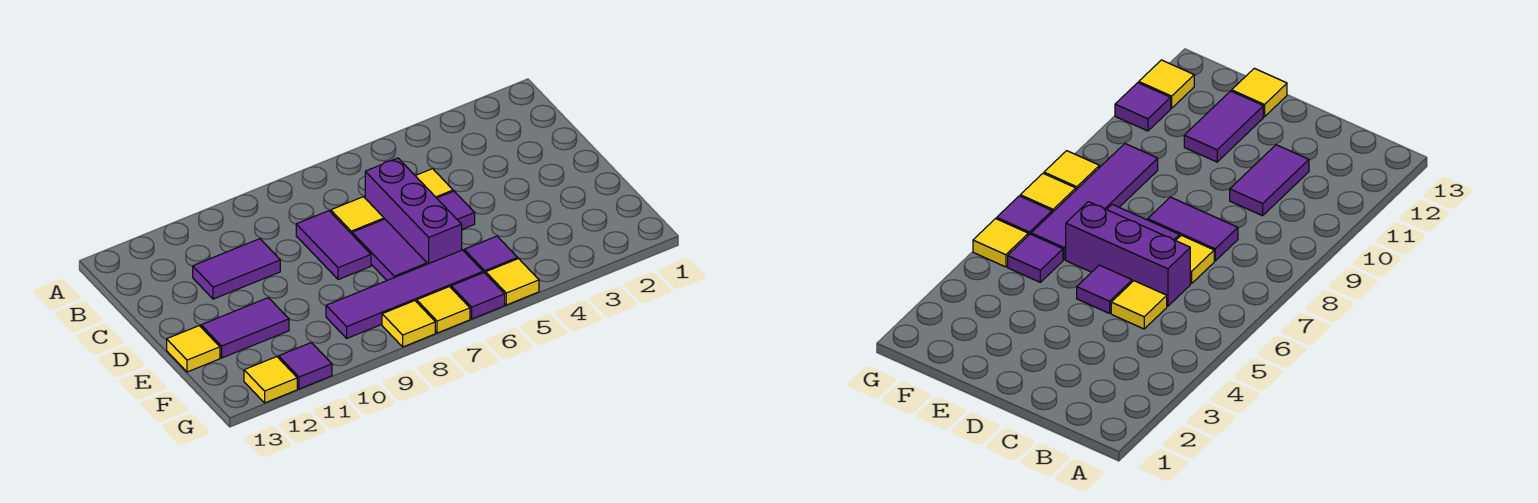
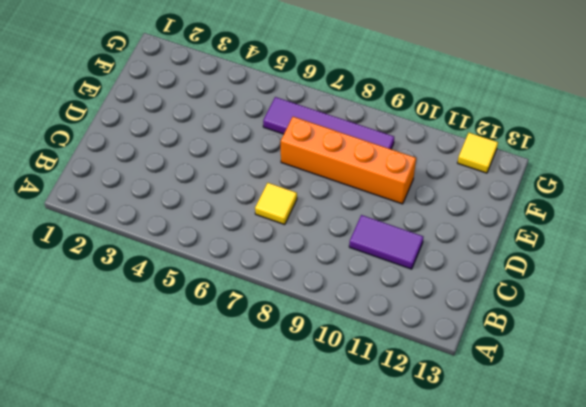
orange brick E7:E10 level 1 -> purple tile D7:E7 level 1
none -> yellow tile C5 level 1
none -> purple brick C6:E6 level 1
none -> purple tile C8:D8 level 1

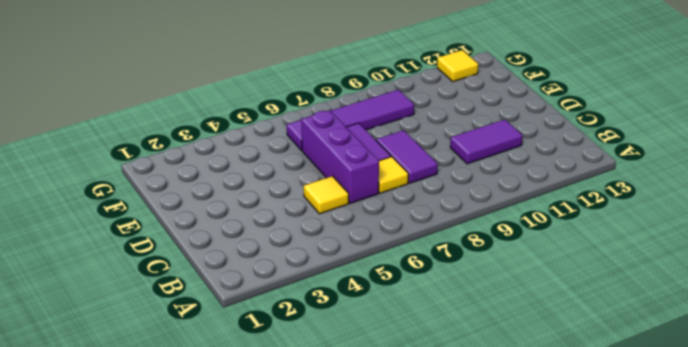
none -> purple tile D5 level 1
none -> purple tile E11:E12 level 1
none -> yellow tile E13 level 1

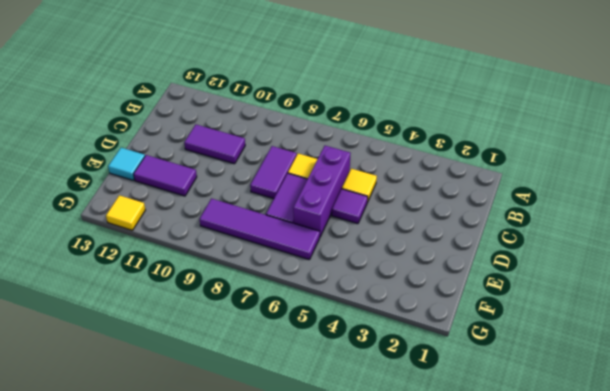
cyan tile E13 level 1 -> yellow tile E13 level 1
none -> purple tile F5 level 1
none -> yellow tile G5 level 1
none -> purple tile G6 level 1

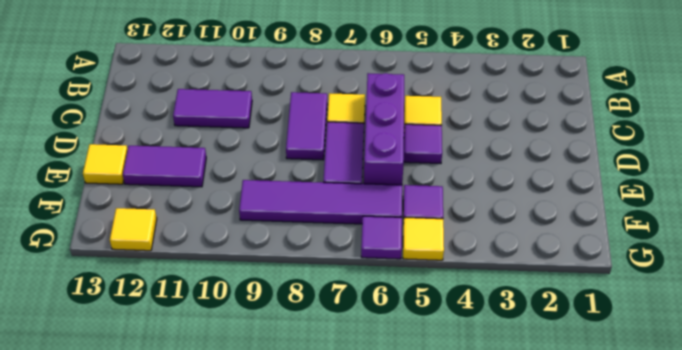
none -> yellow tile G7 level 1
none -> yellow tile G8 level 1
none -> purple tile G11 level 1

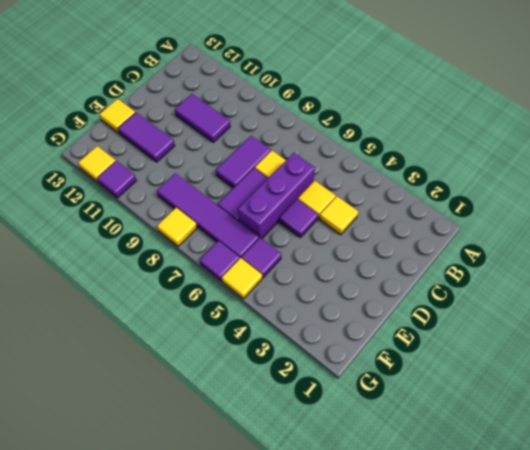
yellow tile C4 level 1 -> yellow tile G7 level 1

